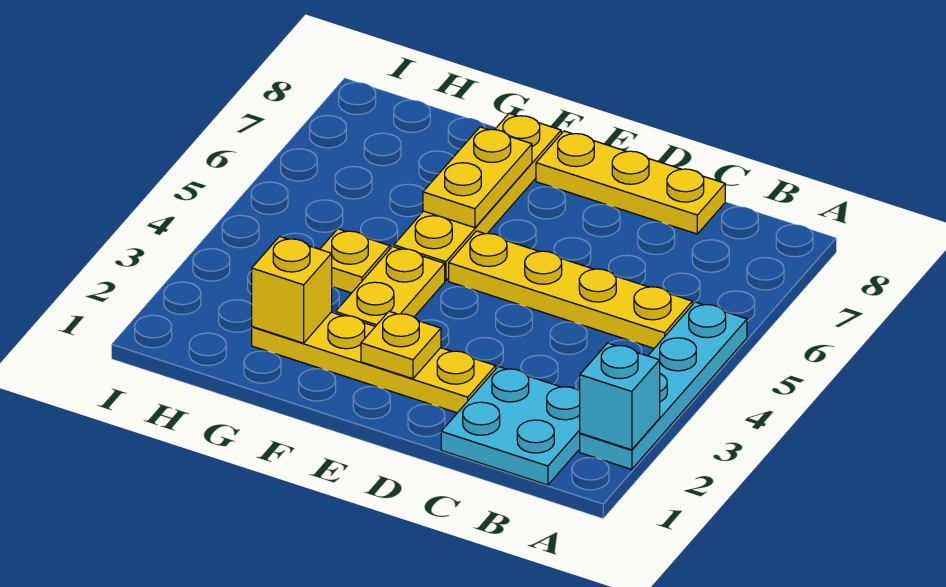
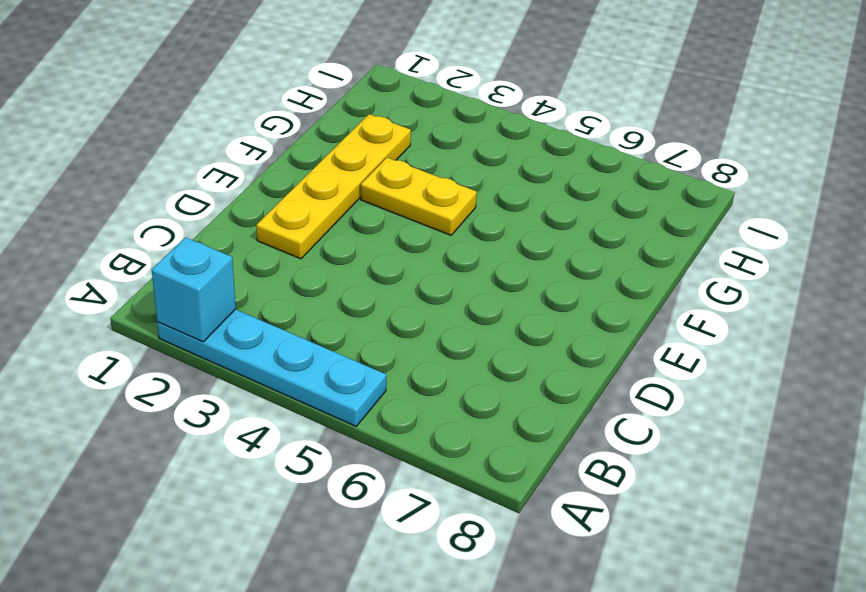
none -> cyan plate B1:C2 level 1
none -> yellow plate B5:E5 level 1
none -> yellow plate C8:E8 level 1

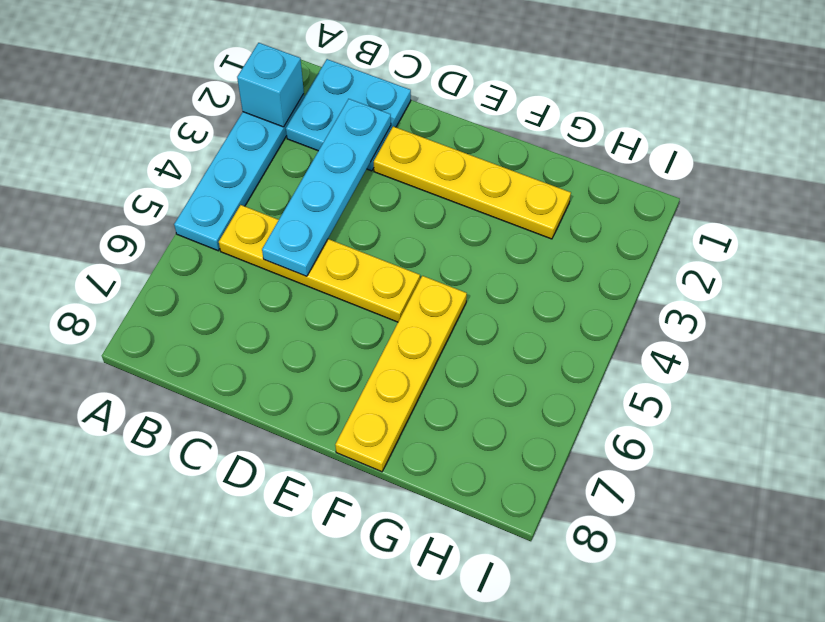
cyan plate C2:C5 level 2 -> none
none -> yellow plate C8:E8 level 1
none -> yellow plate F3:F4 level 1
none -> yellow plate G4 level 1

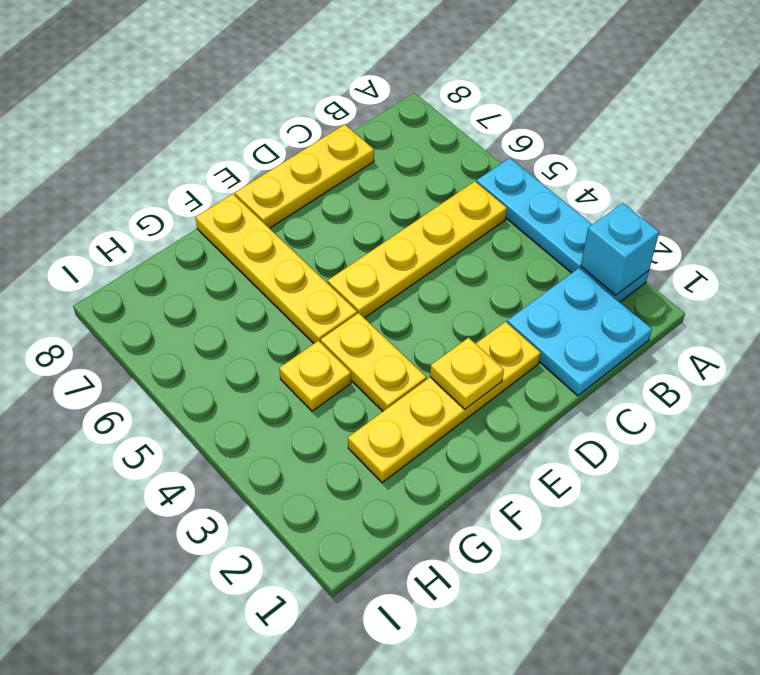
none -> yellow plate F6:F7 level 2
none -> yellow brick G2 level 2

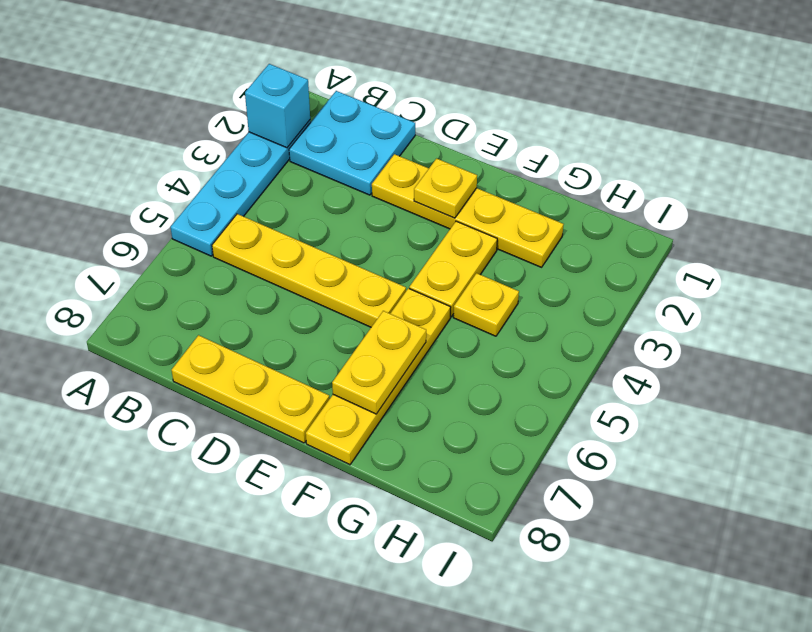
none -> yellow brick G2 level 2

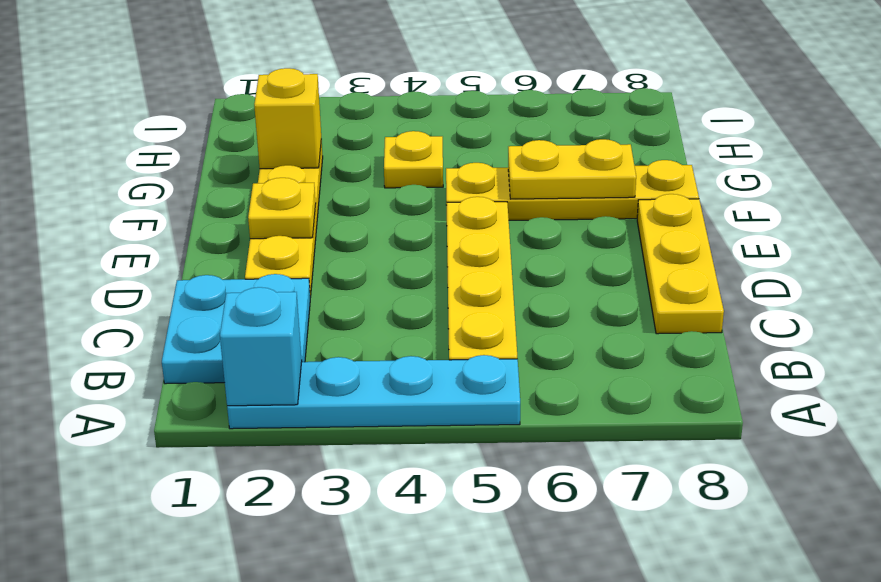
none -> yellow plate F3:F4 level 1

